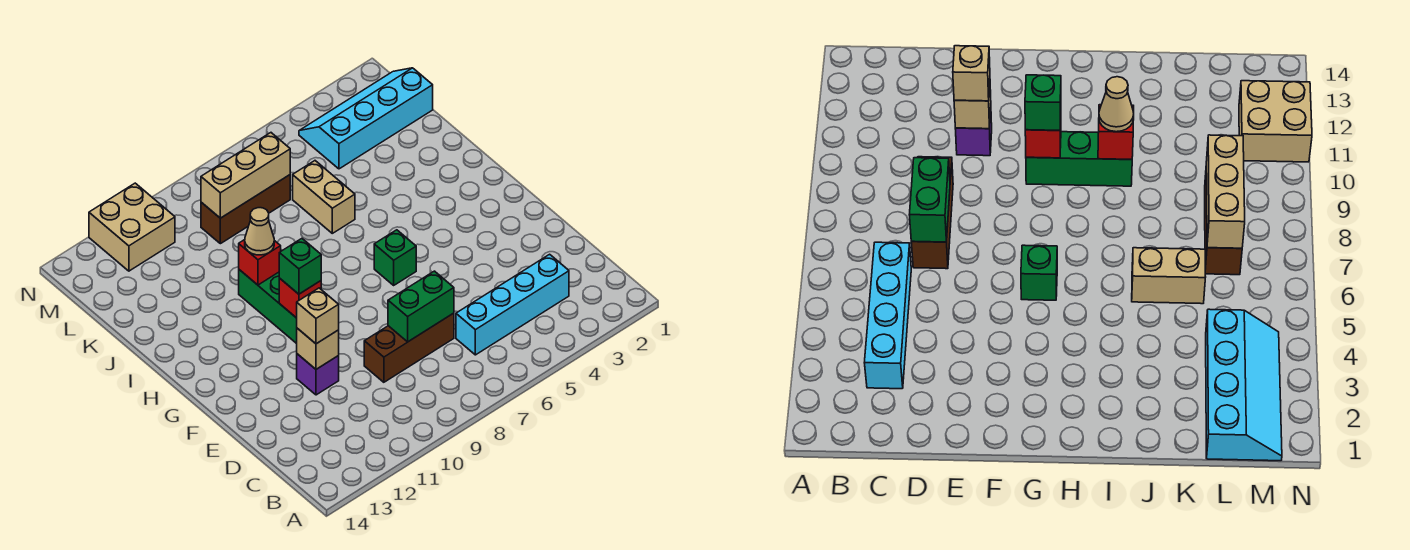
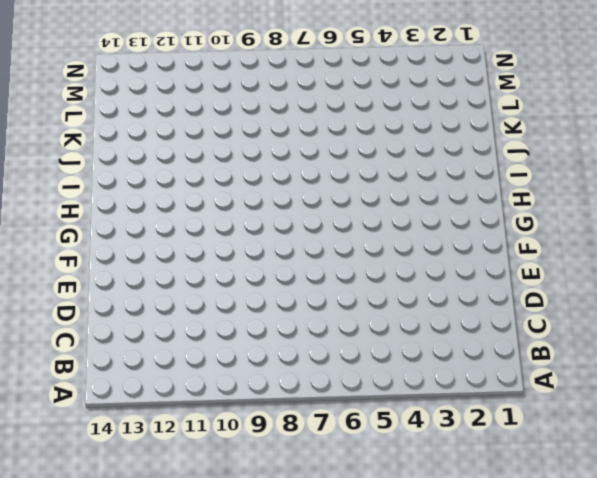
none -> cyan brick C3:C6 level 1
none -> brown brick D7:D9 level 1
none -> purple brick E11 level 1

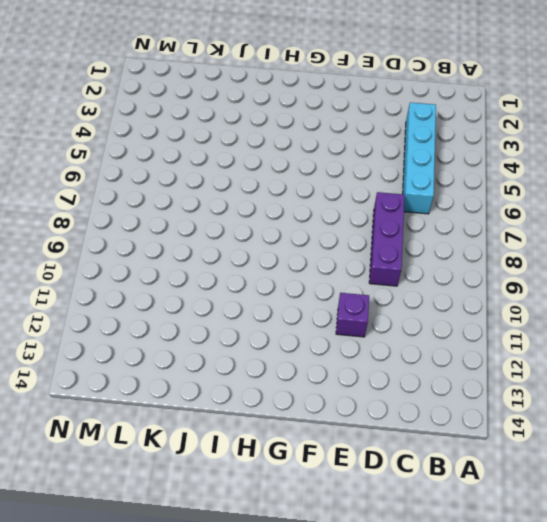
purple brick D7:D9 level 1 -> brown brick D7:D9 level 1
none -> green brick G6 level 1
none -> green brick G10:I10 level 1
none -> tan brick J6:K6 level 1

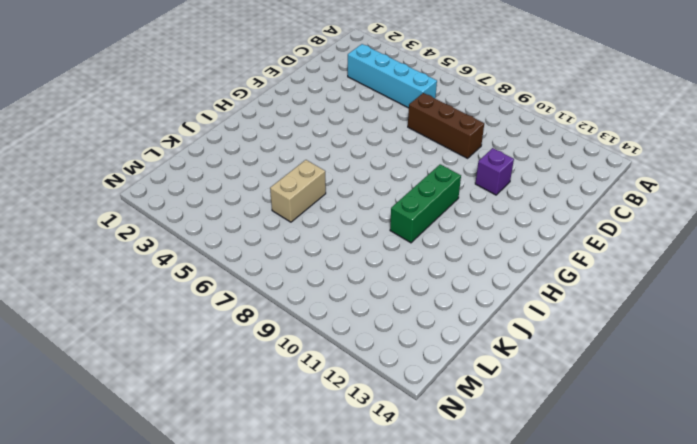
none -> green brick G6 level 1
none -> cyan slope L1:M4 level 1 top L
none -> brown brick L7:L9 level 1

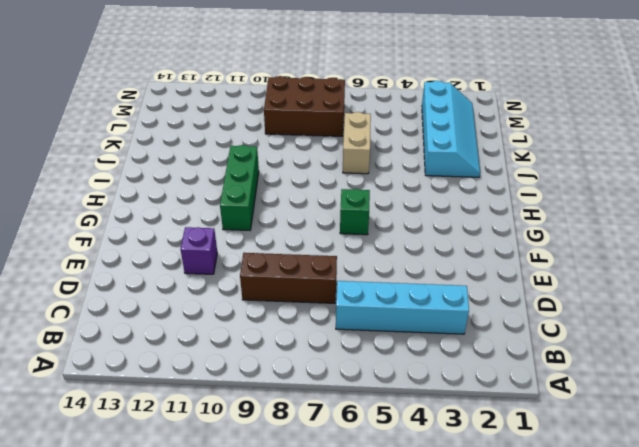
cyan slope J2:M3 level 1 top 3 -> cyan slope L1:M4 level 1 top L
brown brick L7:M9 level 1 -> brown brick L7:L9 level 1
none -> tan brick M11:N12 level 1
none -> green brick D7:D8 level 2
none -> tan brick E11 level 2

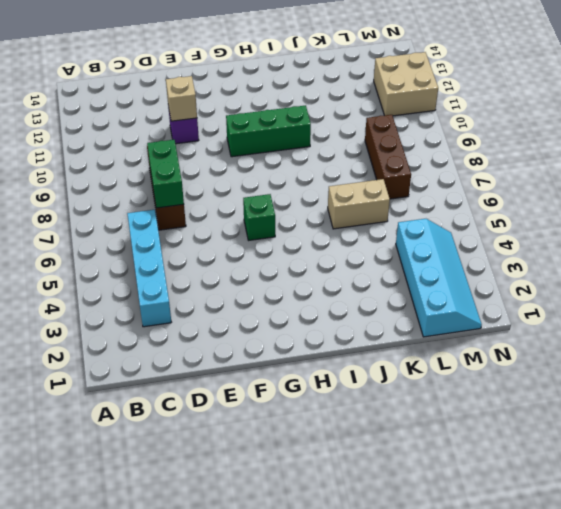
none -> red brick G10 level 2
none -> red brick I10 level 2
none -> tan brick L7:L9 level 2

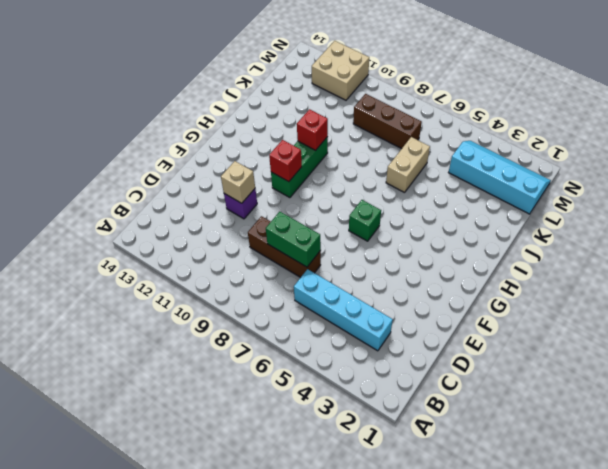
none -> tan brick L7:L9 level 2
none -> tan brick E11 level 3
none -> green brick G10 level 3

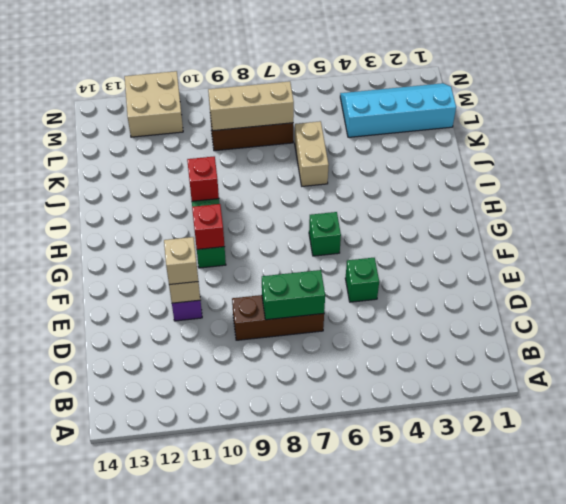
green brick E5 level 1 -> green brick G10 level 3
none -> cyan brick C3:C6 level 1
none -> tan cone I10 level 3

